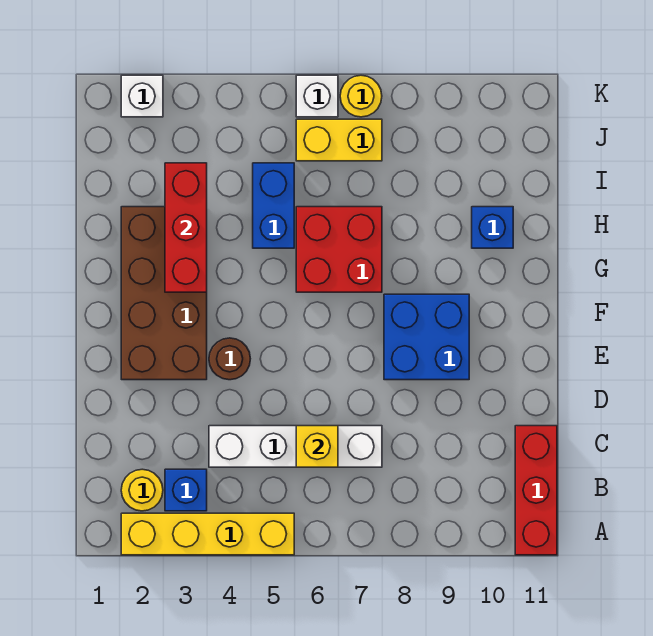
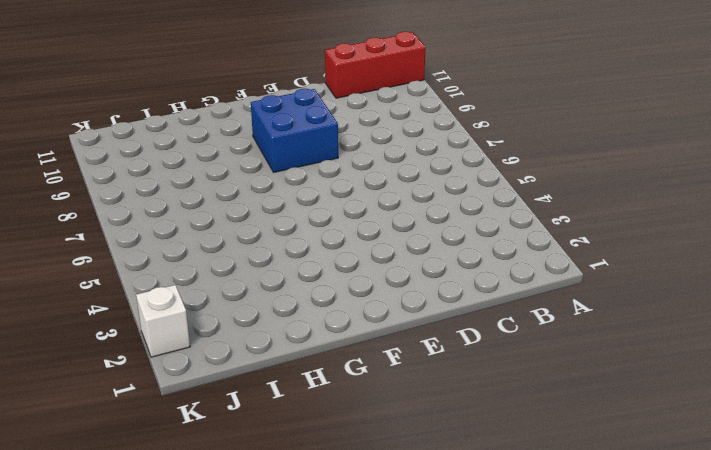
none -> yellow brick A2:A5 level 1
none -> yellow round brick B2 level 1
none -> blue brick B3 level 1

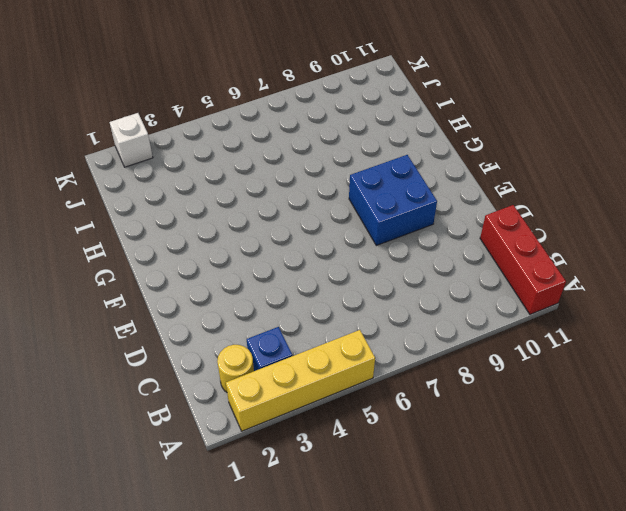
none -> white brick C4:C7 level 1
none -> brown brick E2:H3 level 1
none -> brown round brick E4 level 1

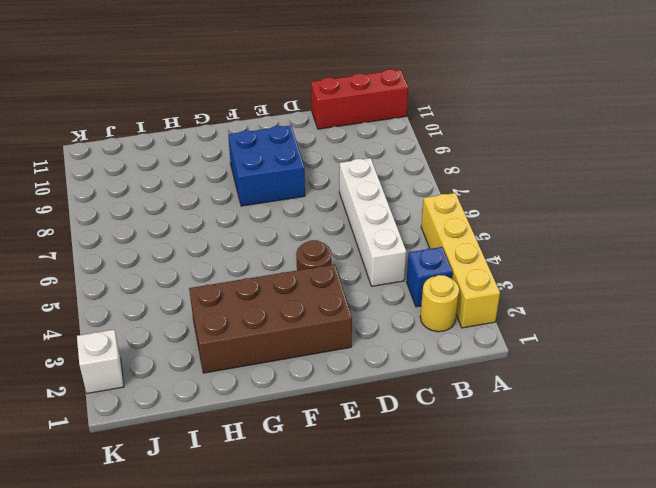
none -> red brick G6:H7 level 1
none -> blue brick H5:I5 level 1
none -> blue brick H10 level 1

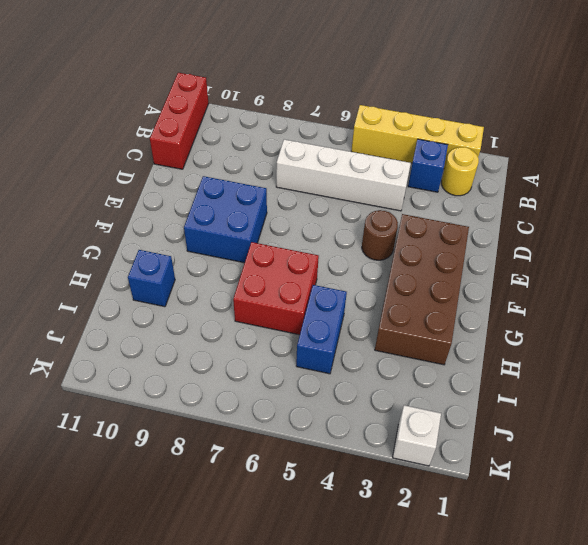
none -> yellow brick J6:J7 level 1
none -> white brick K6 level 1
none -> yellow round brick K7 level 1

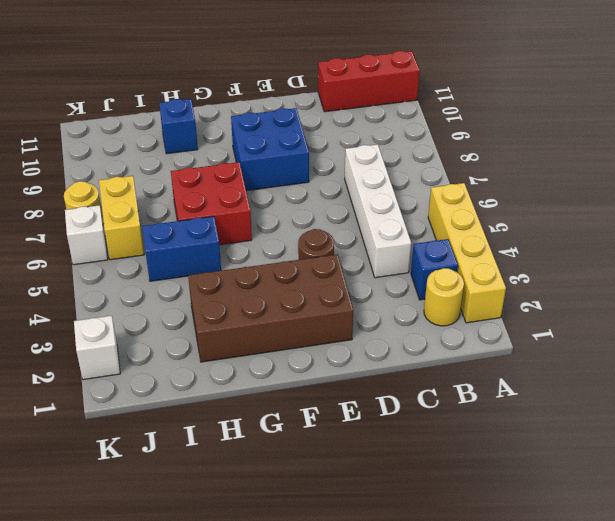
none -> yellow brick C6 level 2
none -> red brick G3:I3 level 2

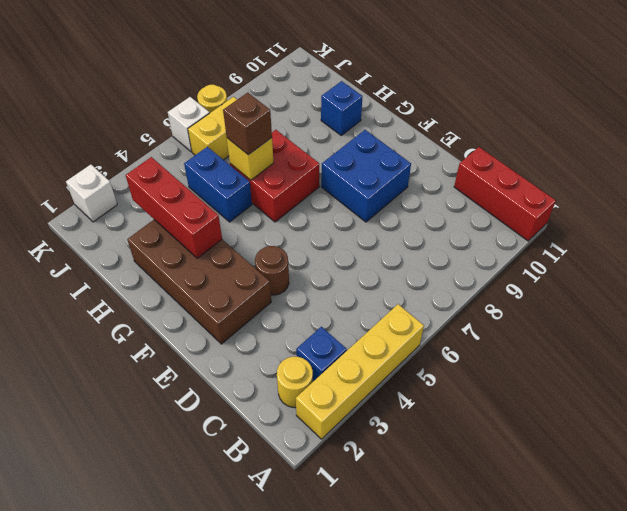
yellow brick H6 level 2 -> yellow brick C6 level 2
brown brick H6 level 3 -> none
none -> white brick C4:C7 level 1

